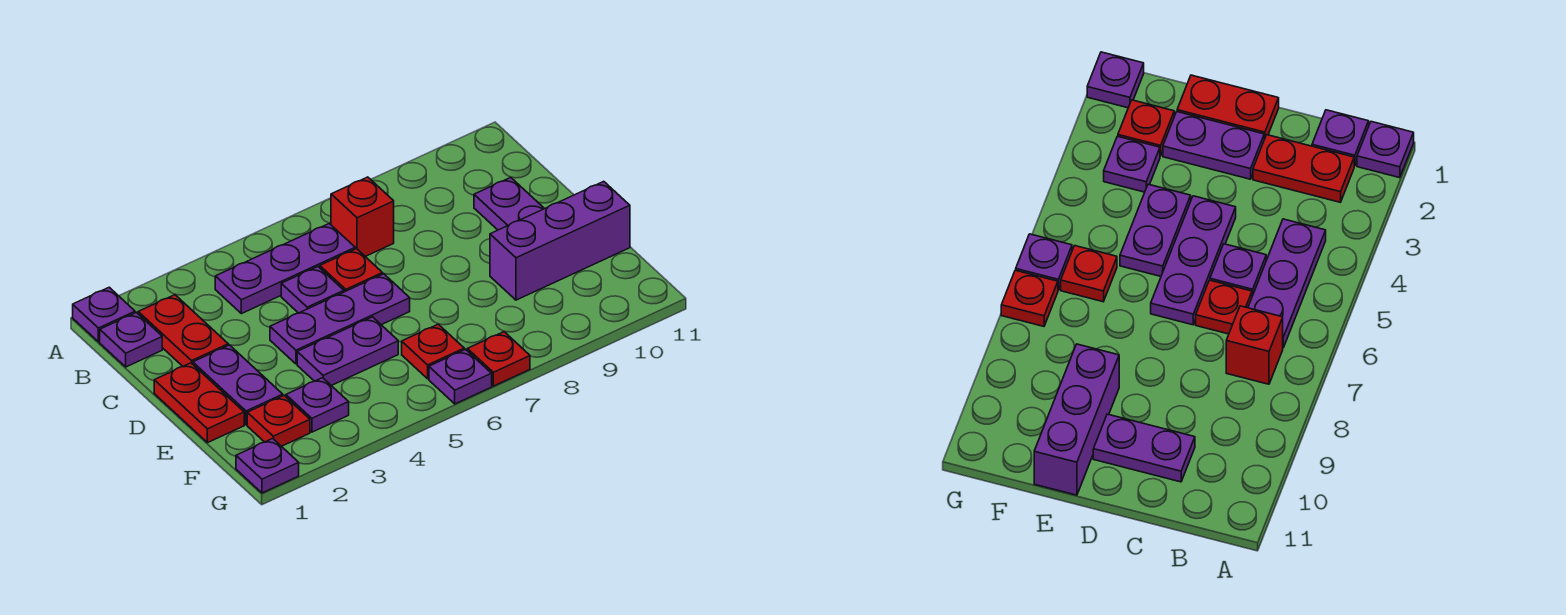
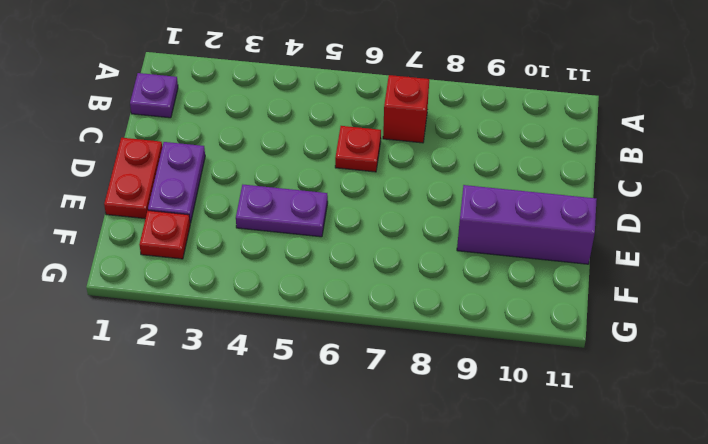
none -> purple plate A1 level 1
none -> red plate B2:C2 level 1
none -> purple plate B4:B6 level 1

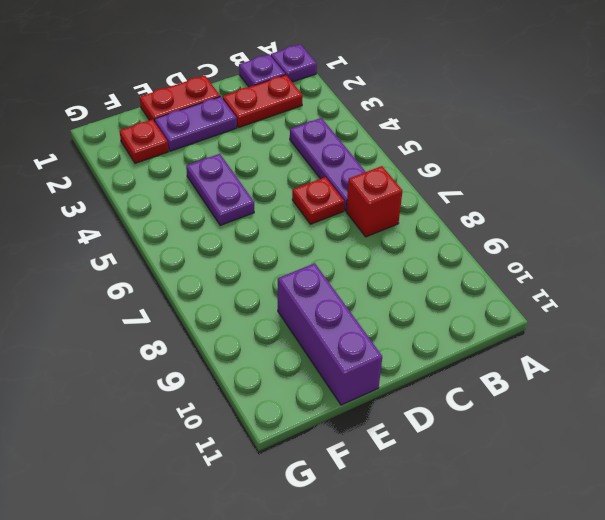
none -> purple plate C5 level 1
none -> purple plate C10:D10 level 1
none -> purple plate D4:D6 level 1

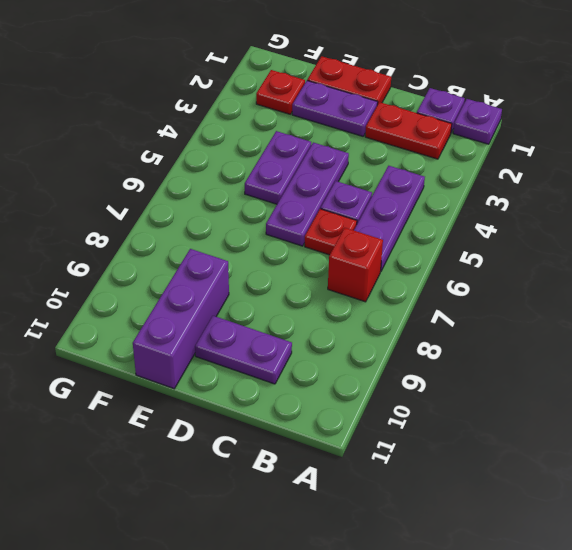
none -> purple plate F3 level 1
none -> red plate F6 level 1
none -> purple plate G1 level 1

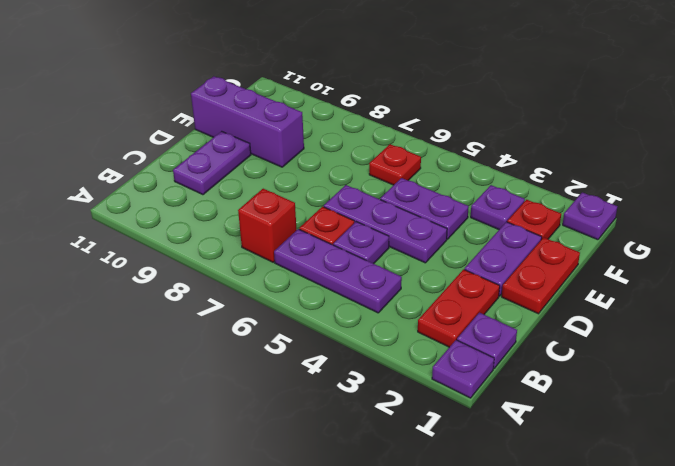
none -> purple plate G6 level 1
none -> red plate G7 level 1

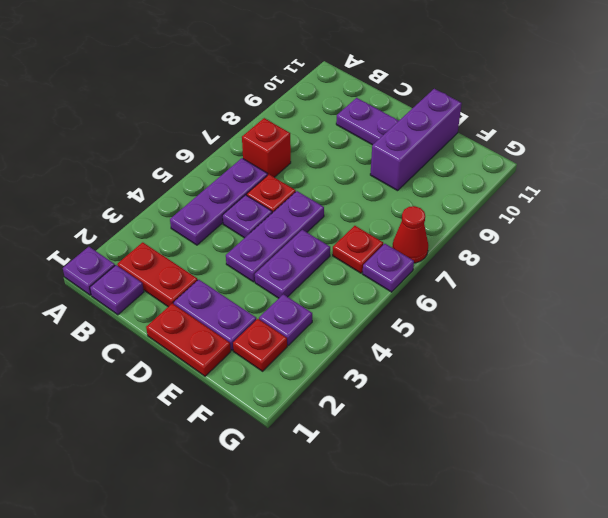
red cone G7 level 1 -> red plate G7 level 1
none -> purple plate G1 level 1

